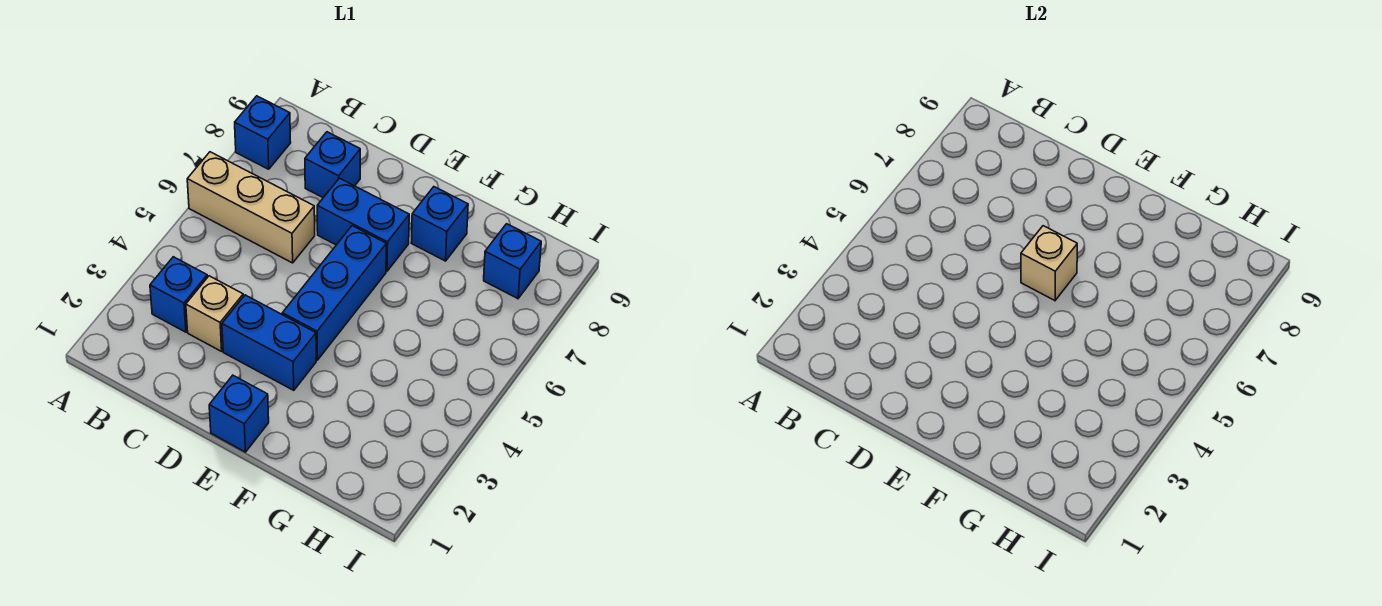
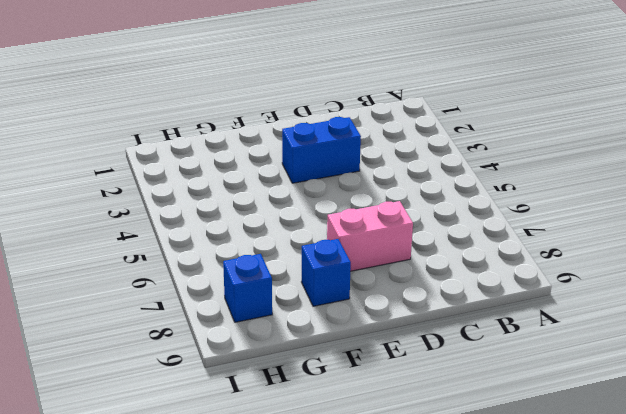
pink brick D7:E7 level 1 -> blue brick D7:E7 level 1
none -> tan brick A6:C6 level 1
none -> blue brick A8 level 1
none -> blue brick B3 level 1

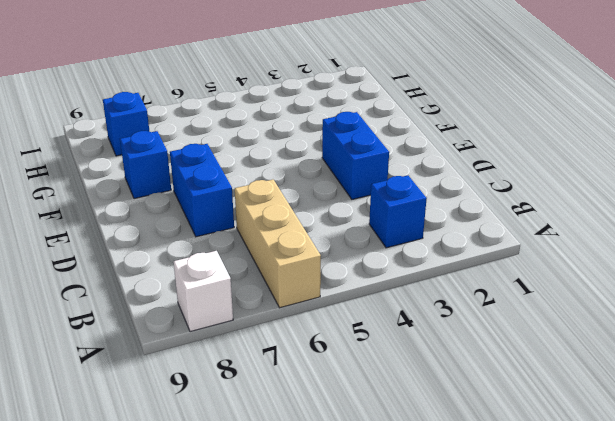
white brick A8 level 1 -> blue brick A8 level 1
none -> tan brick C3 level 1
none -> blue brick C8 level 1
none -> blue brick E1 level 1

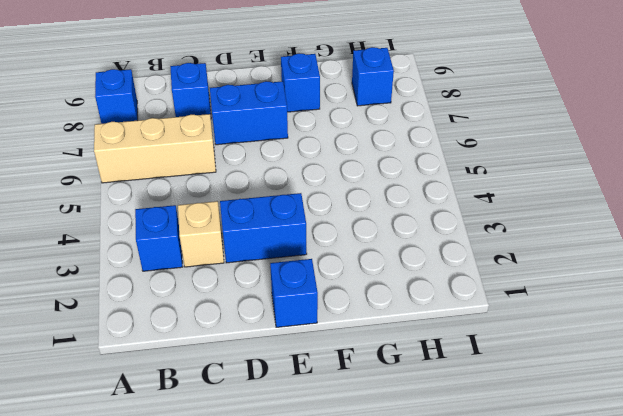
none -> blue brick E4:E6 level 1
none -> tan brick E6 level 2

